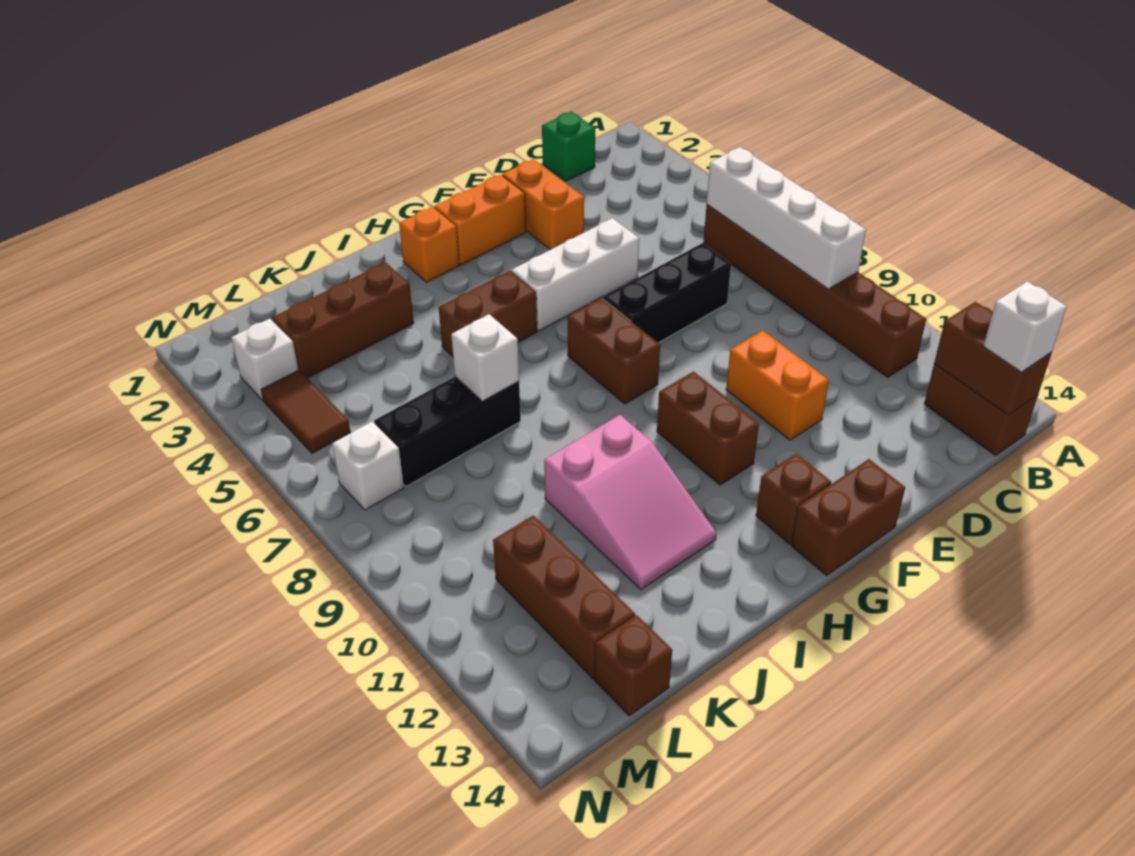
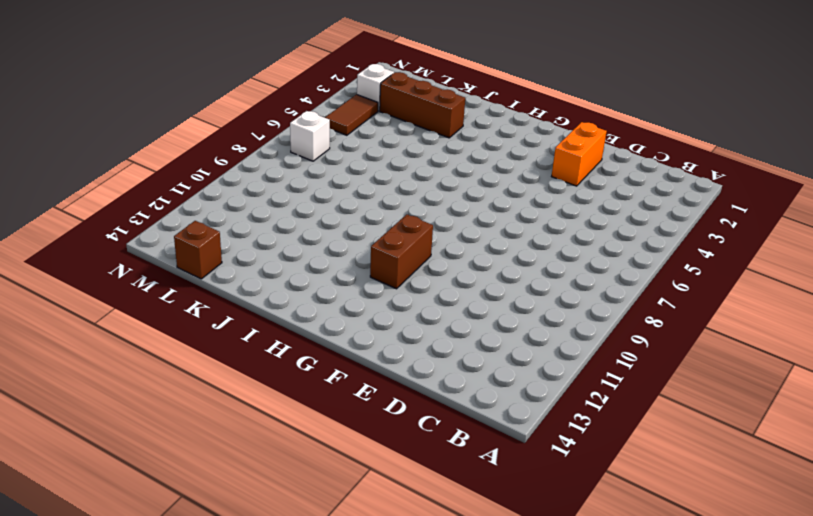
none -> brown brick B6:B11 level 1
none -> brown brick B13:B14 level 1
none -> green brick C1 level 1

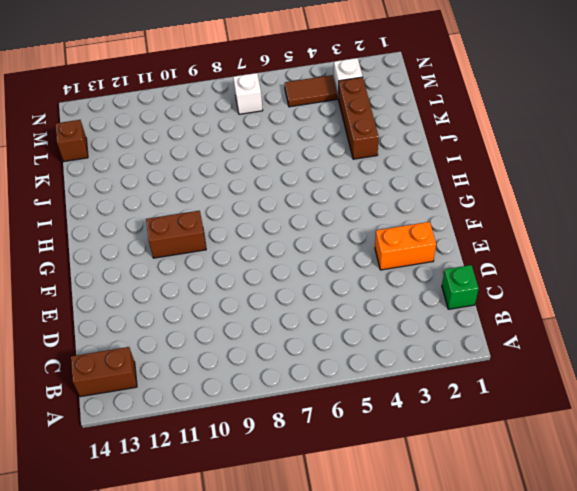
none -> brown brick B6:B11 level 1
none -> black brick D7:F7 level 1
none -> white brick E5:G5 level 1

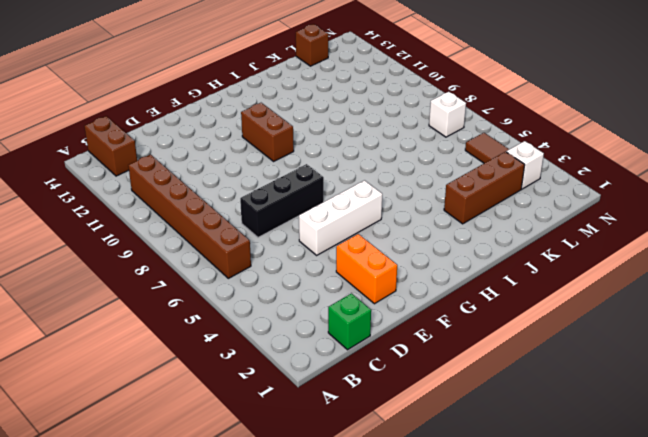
none -> orange brick E10:E11 level 1
none -> orange brick F2:G2 level 1
none -> brown brick F14:G14 level 1

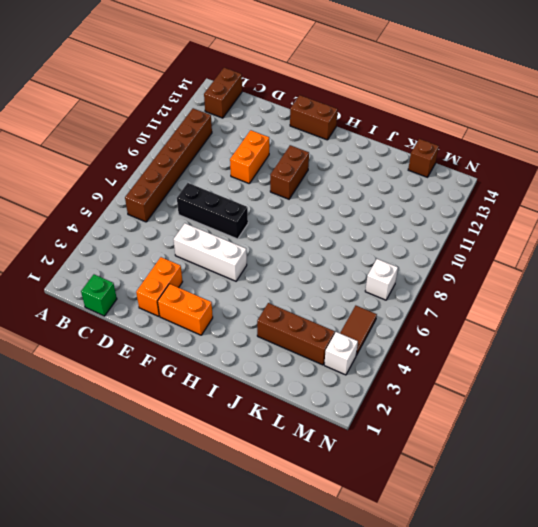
none -> brown brick G7:G8 level 1
none -> brown brick G13 level 1
none -> orange brick H2 level 1

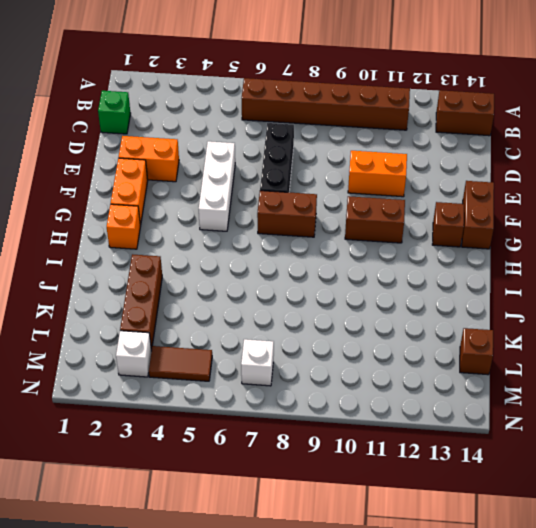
none -> brown brick H5:I5 level 1
none -> pink slope I10:J12 level 1 top 10
none -> black brick J7:L7 level 1

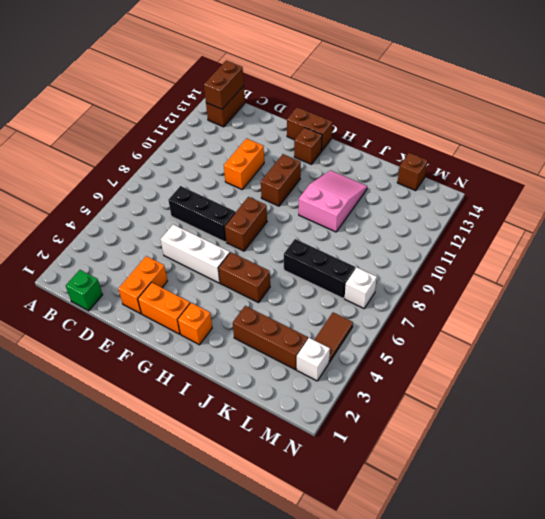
none -> brown brick B6:B11 level 1
none -> brown brick L11:L13 level 1
none -> white brick B6:B9 level 2

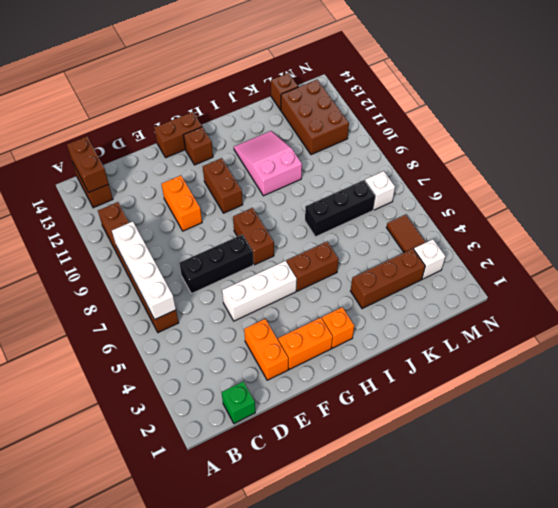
brown brick L11:M13 level 1 -> brown brick L11:L13 level 1
none -> white brick J7 level 2
none -> white brick B14 level 3

